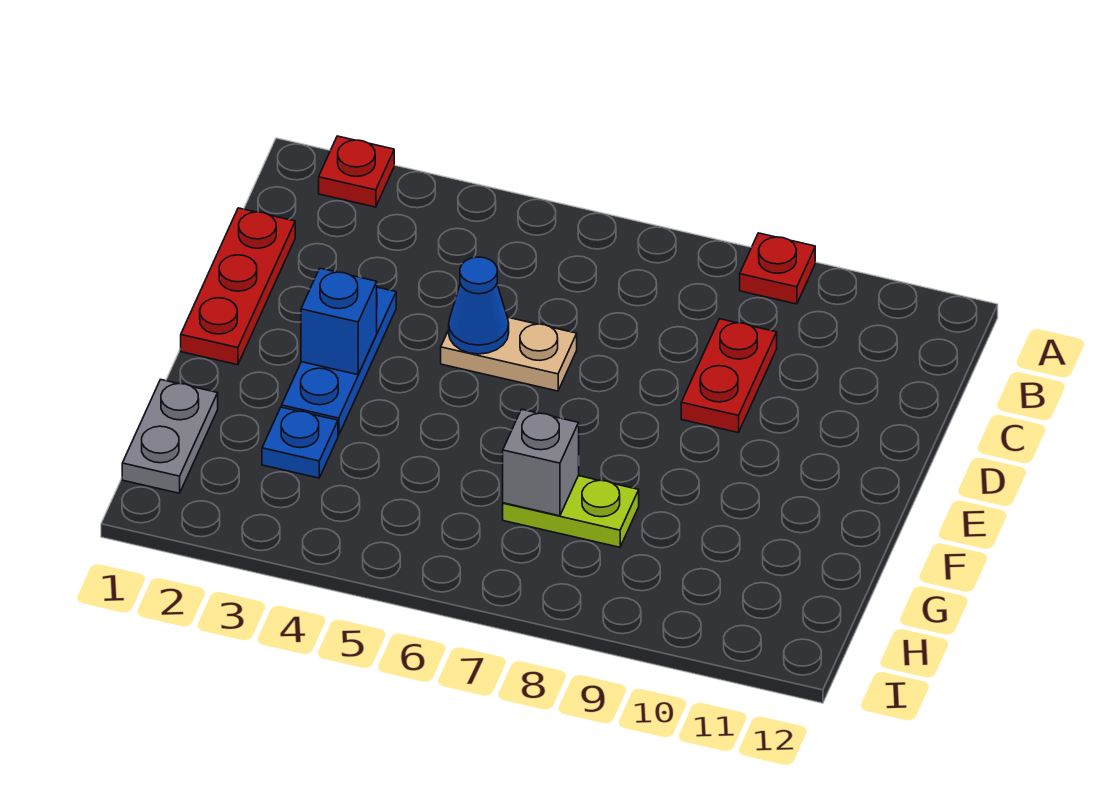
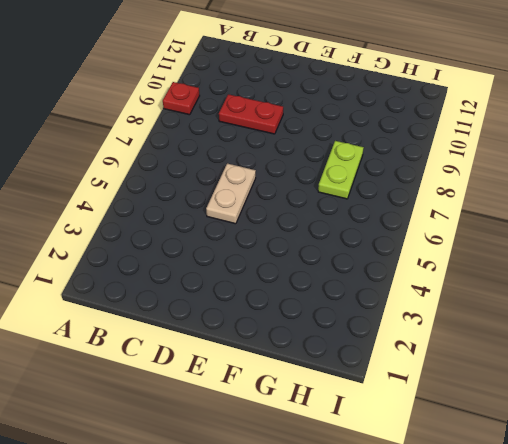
none -> red plate A2 level 1
none -> red plate C1:E1 level 1
none -> blue plate D3:F3 level 1

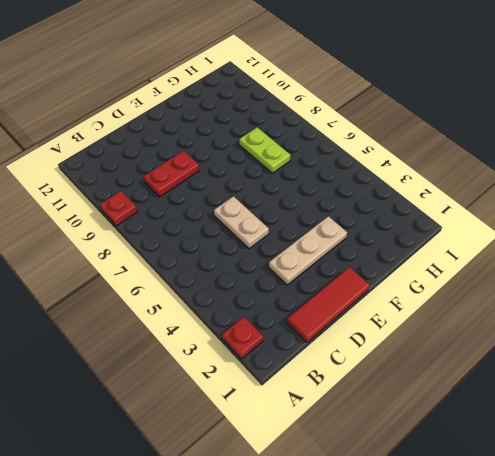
red tile C1:E1 level 1 -> red plate C1:E1 level 1
tan plate D3:F3 level 1 -> blue plate D3:F3 level 1
none -> grey plate G1:H1 level 1
none -> blue plate G3 level 1
none -> blue cone D5 level 2

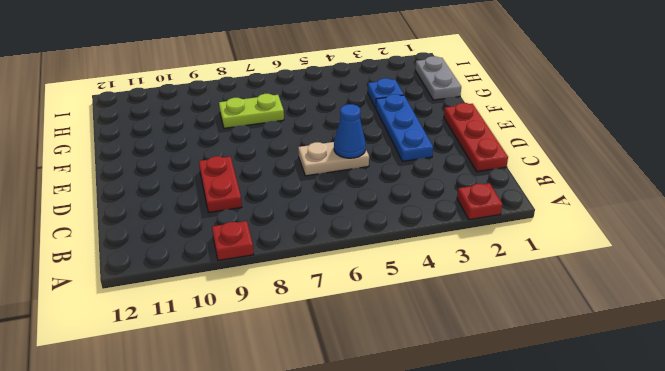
none -> blue brick E3 level 2
none -> grey brick G7 level 2

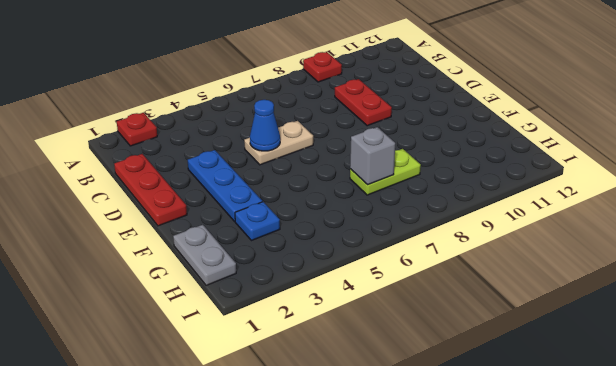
none -> blue brick E3 level 2

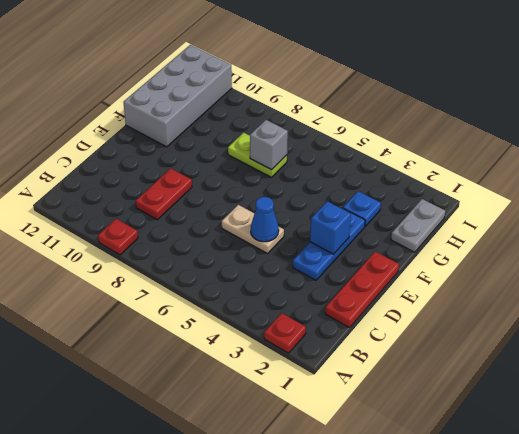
grey brick F11:I12 level 1 -> none

